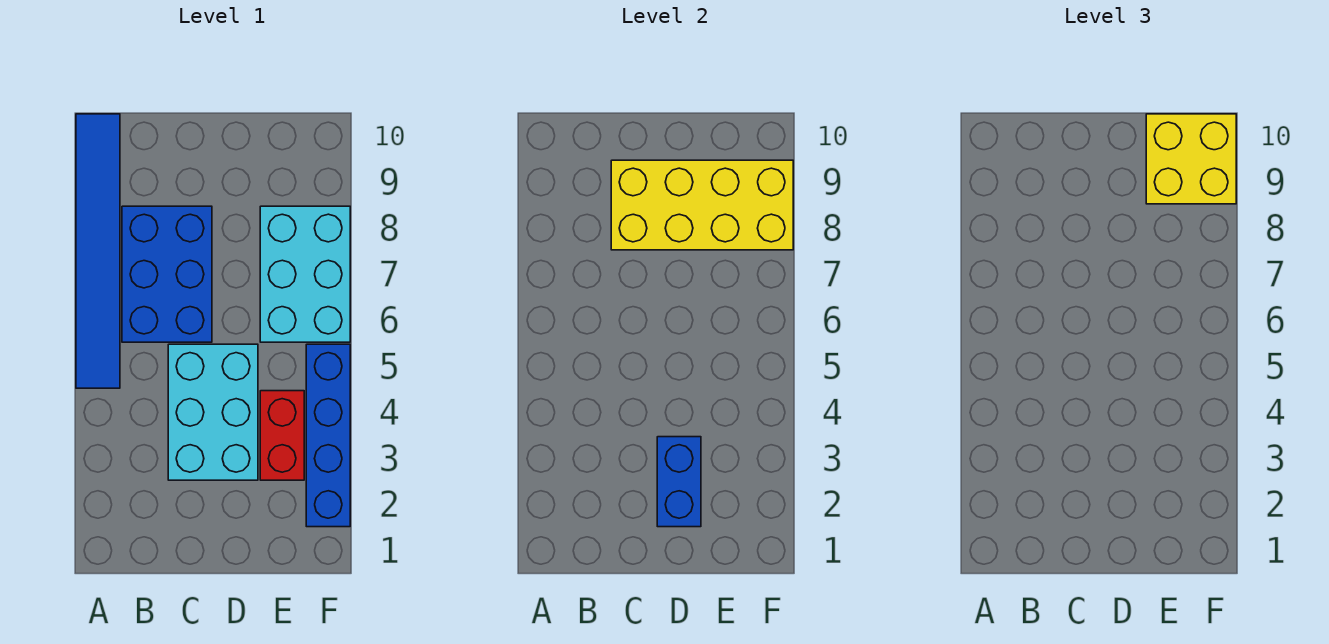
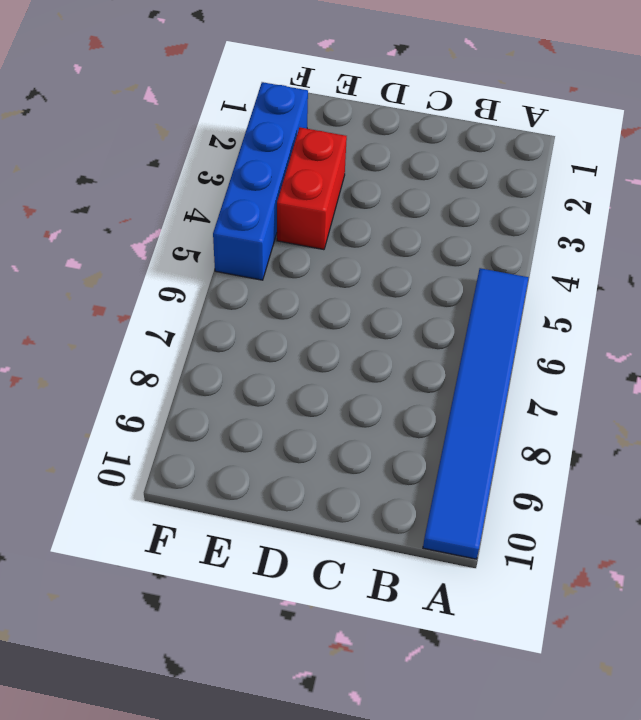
none -> blue brick B6:C8 level 1
none -> cyan brick C3:D5 level 1

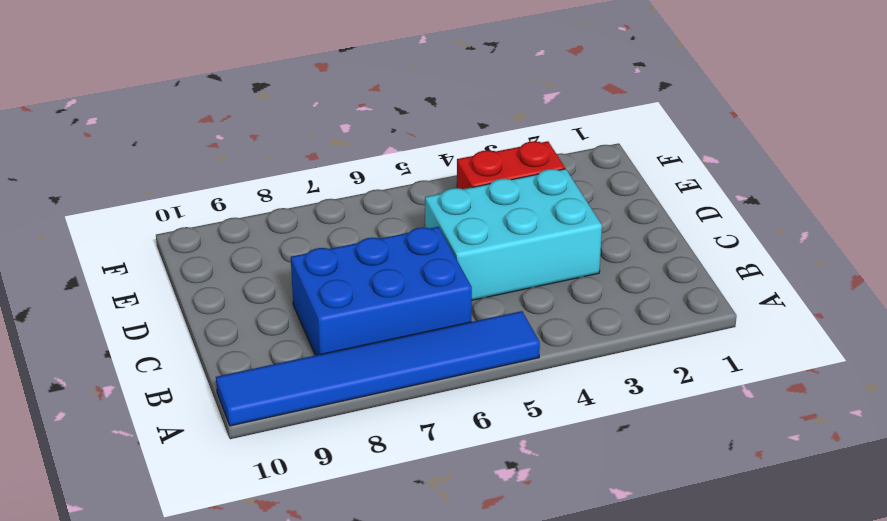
none -> cyan brick E6:F8 level 1
none -> blue brick F2:F5 level 1

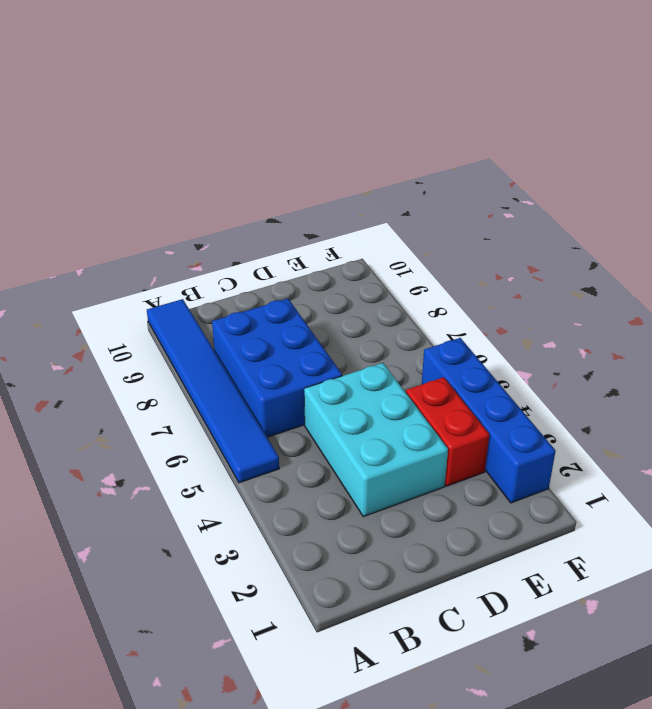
none -> cyan brick E6:F8 level 1
none -> yellow brick C8:F9 level 2

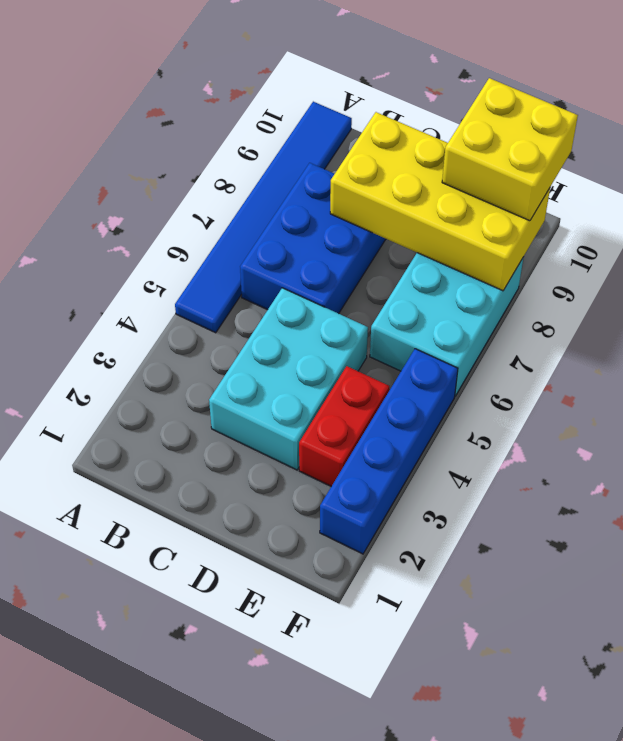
none -> blue brick D2:D3 level 2

